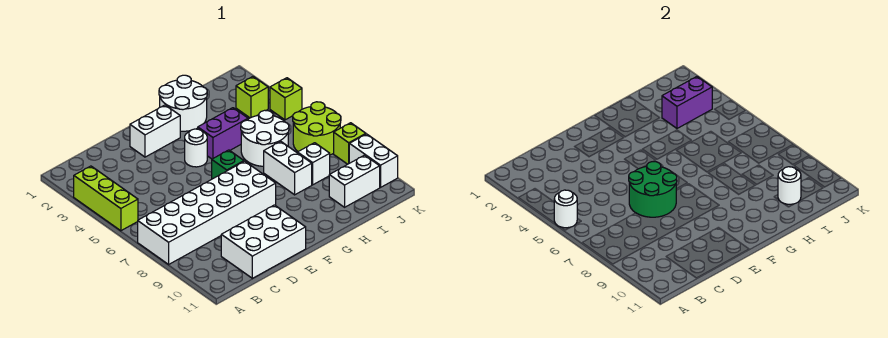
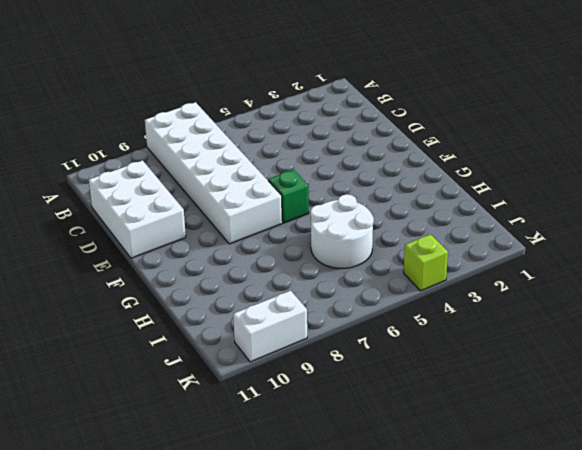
none -> lime brick A3:A5 level 1
none -> white brick E2:F2 level 1
none -> white round brick F4 level 1

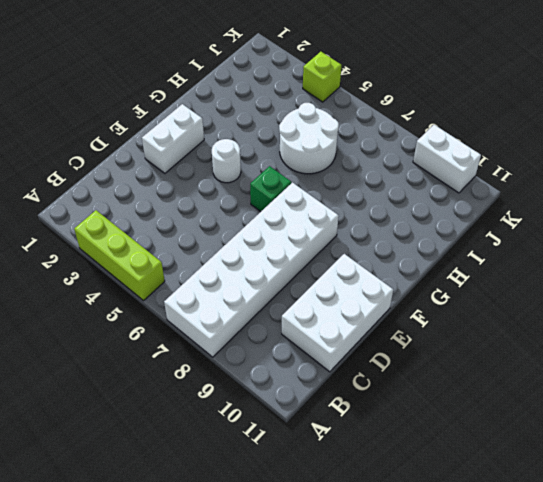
none -> white round brick G1:H2 level 1
none -> purple brick G4:H4 level 1
none -> white brick H7:H8 level 1

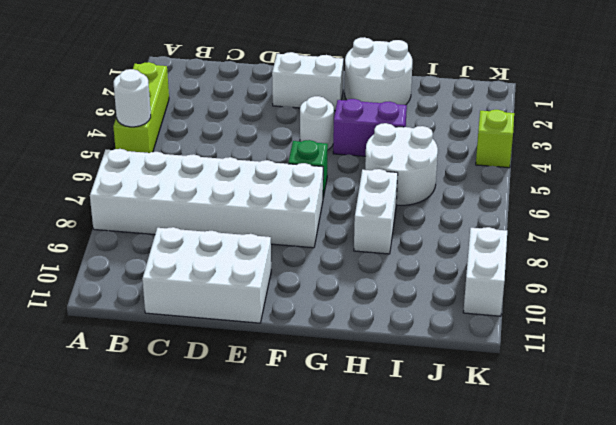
none -> white brick I8 level 1
none -> white brick I10:J10 level 1
none -> lime brick J3 level 1

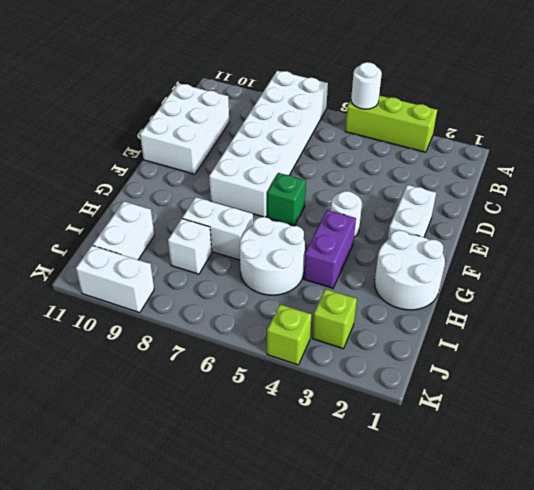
none -> lime round brick J6:K7 level 1
none -> lime brick K8 level 1
none -> green round brick D6:E7 level 2

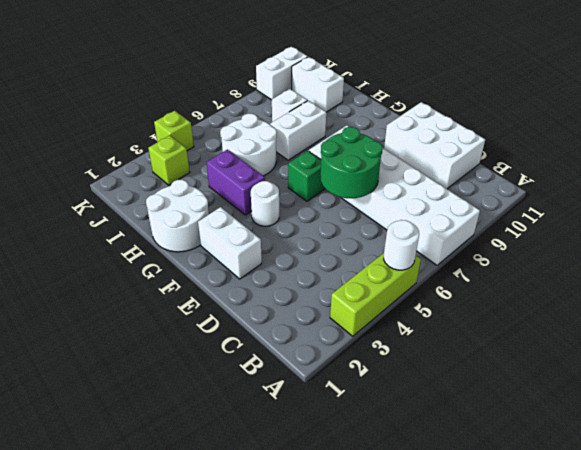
none -> lime round brick J6:K7 level 1
none -> lime brick K8 level 1
none -> purple brick I3:J3 level 2

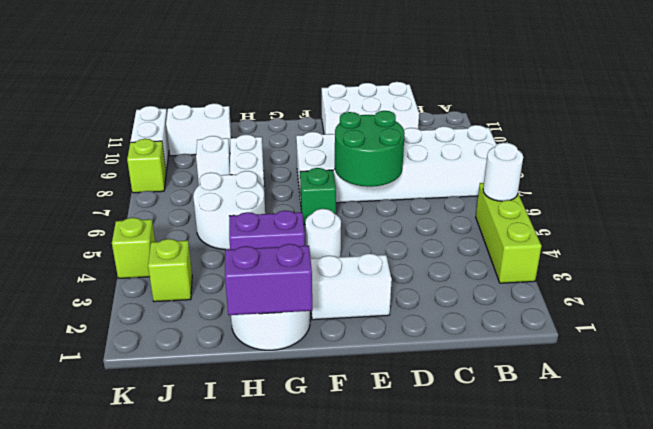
purple brick G1:H1 level 2 -> purple brick I3:J3 level 2
none -> lime round brick J6:K7 level 1
none -> white round brick I10 level 2

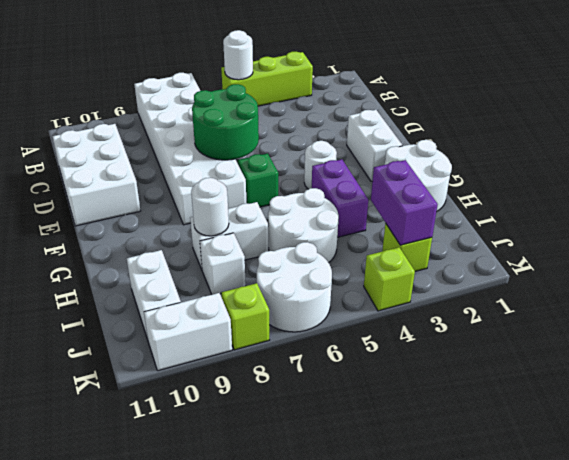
white round brick H8 level 2 -> white round brick I10 level 2
white round brick J6:K7 level 1 -> lime round brick J6:K7 level 1

